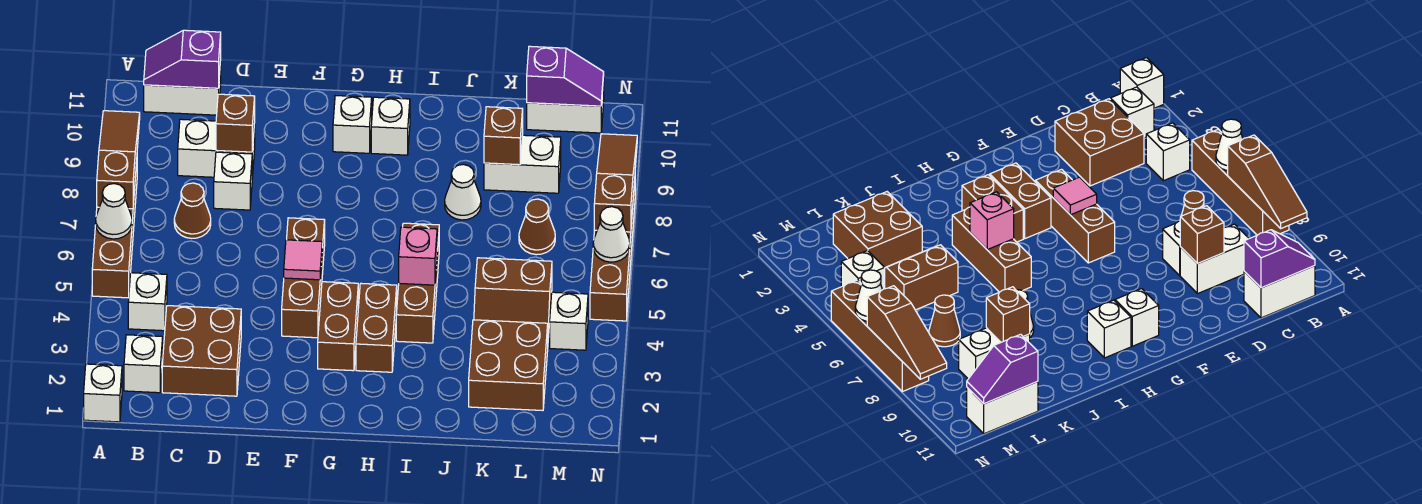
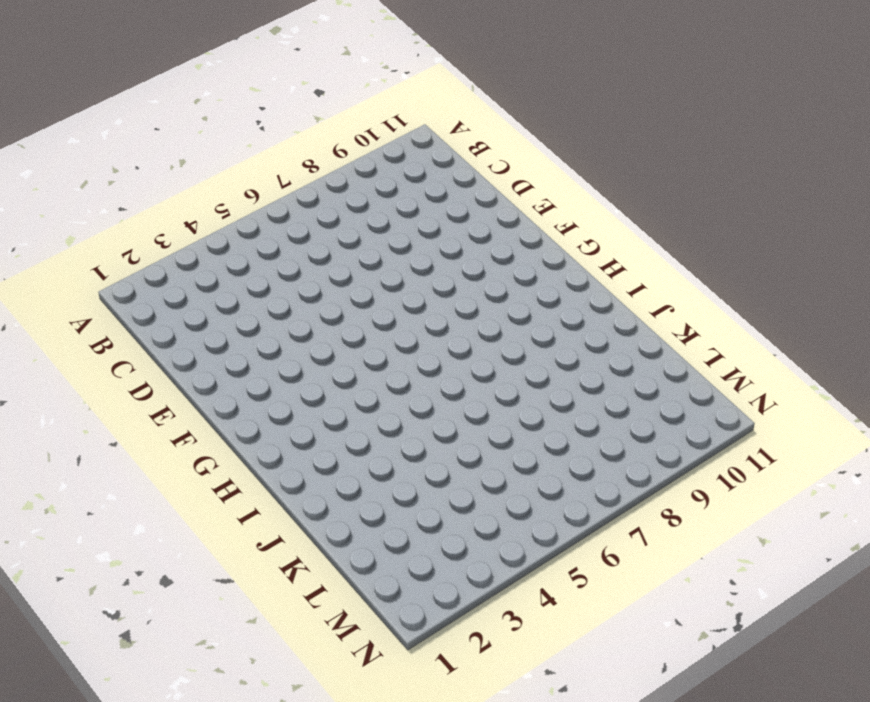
none -> white brick A1 level 1
none -> brown brick A5:A8 level 1
none -> white brick B2 level 1
none -> white brick B4 level 1

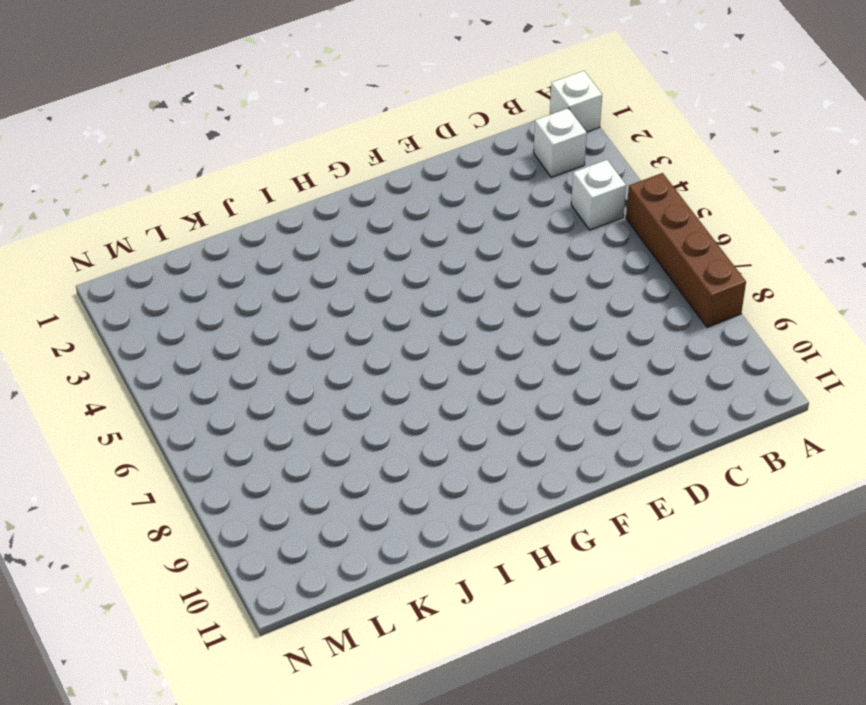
none -> white brick B11:C11 level 1
none -> brown brick C2:D3 level 1
none -> brown cone C7 level 1
none -> white brick C9:D9 level 1

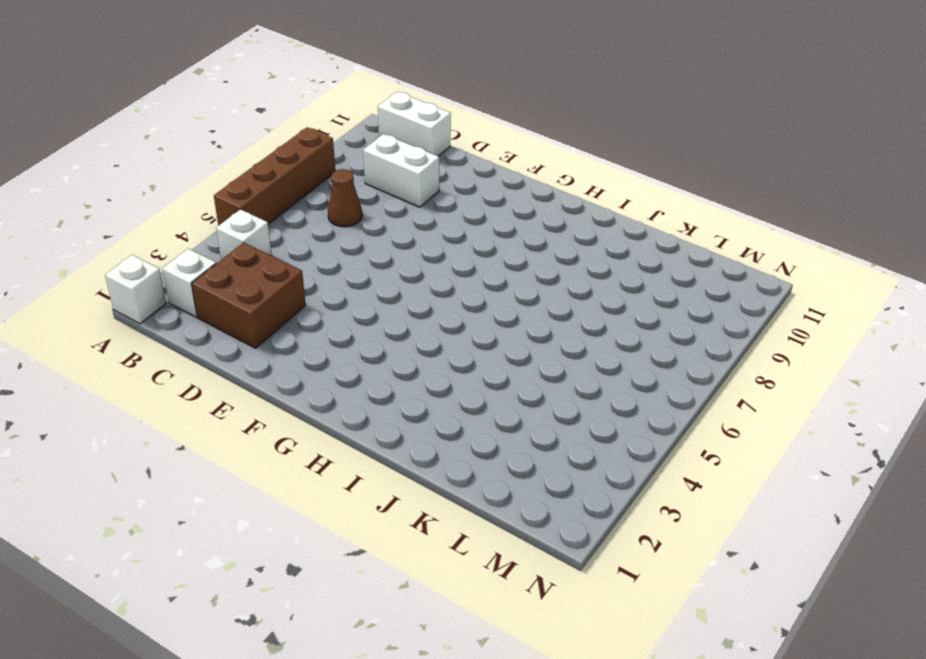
none -> white brick D8 level 1
none -> brown brick F4:F6 level 1
none -> brown brick G3:G4 level 1
none -> white brick G10 level 1

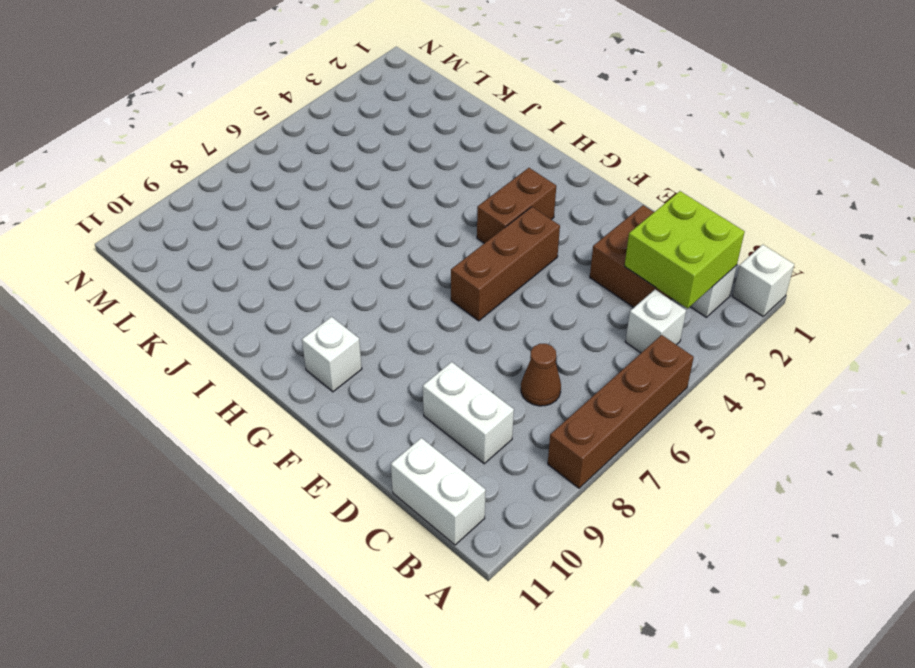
lime brick B2:C3 level 2 -> none
none -> white brick D8 level 1
none -> brown brick H3:H4 level 1
none -> white brick H10 level 1
none -> brown brick I4:I6 level 1

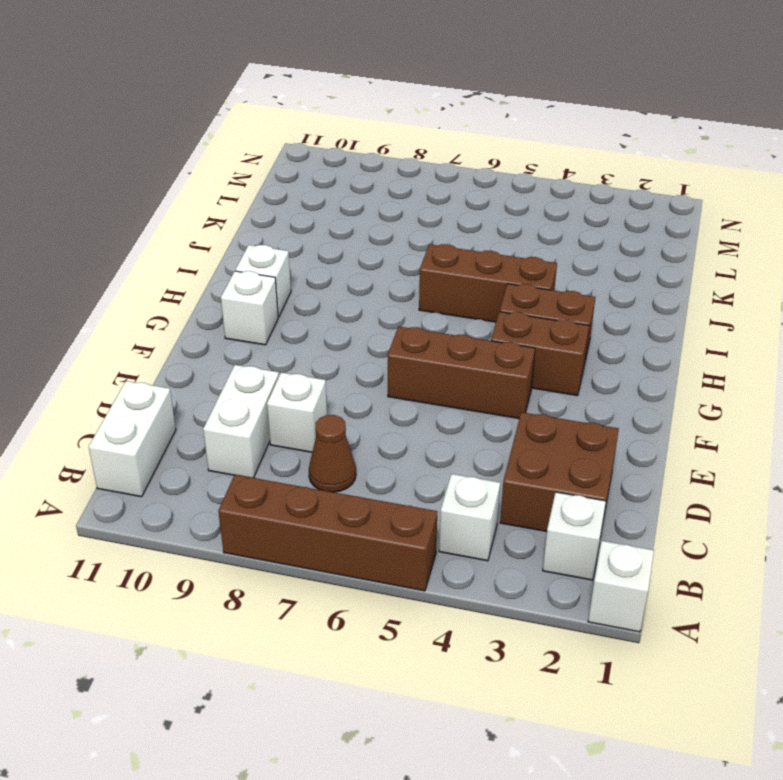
none -> white cone J8 level 1
none -> brown brick K2:L3 level 1
none -> brown slope K4:L5 level 1 top 5
none -> white brick K9:L9 level 1

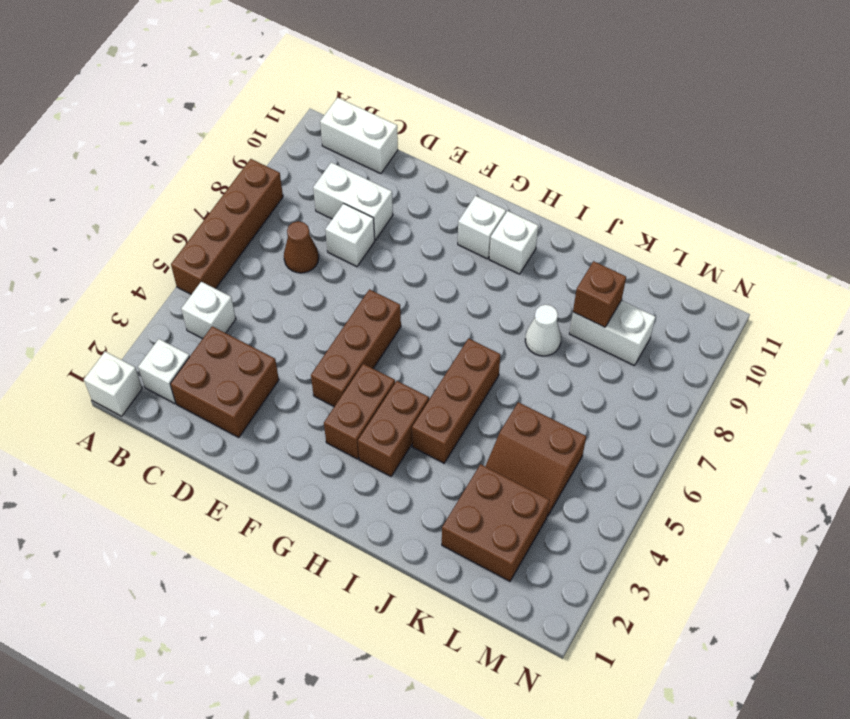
none -> brown cone L7 level 1
none -> white brick L11:M11 level 1
none -> white brick M4 level 1
none -> brown brick N5:N8 level 1

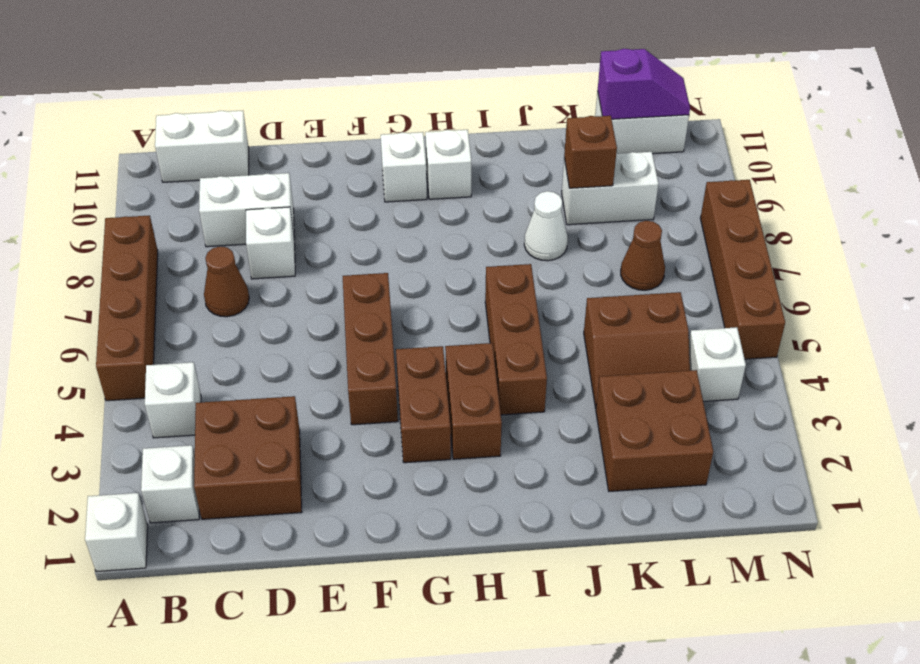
none -> white cone A6 level 2
none -> brown slope A7:A9 level 2 top 7
none -> purple slope B11:C11 level 2 top C
none -> brown brick D9 level 2

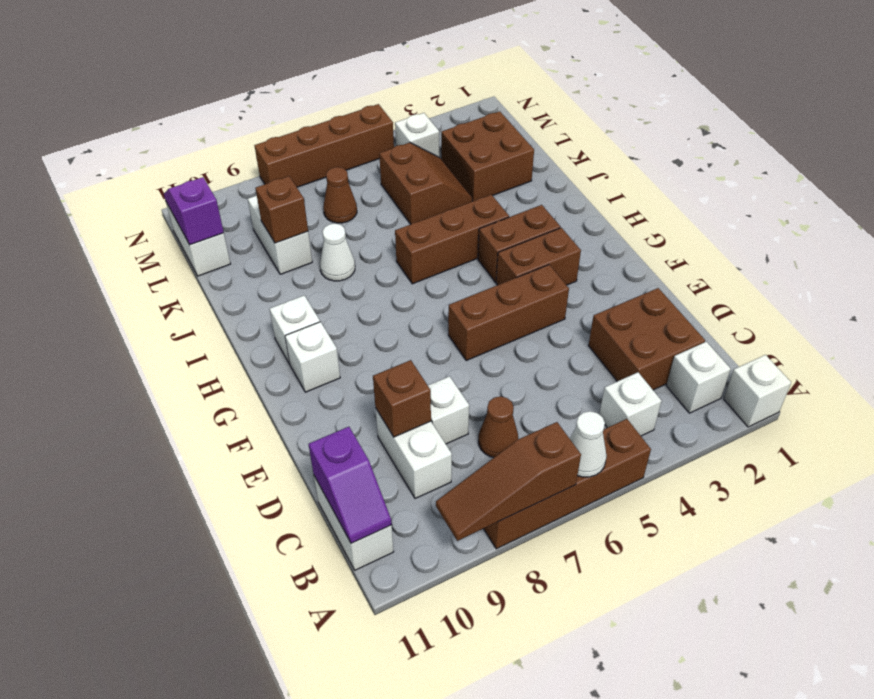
none -> pink tile F5 level 2
none -> pink brick I5 level 2
none -> white cone N6 level 2
none -> brown slope N7:N9 level 2 top 7

